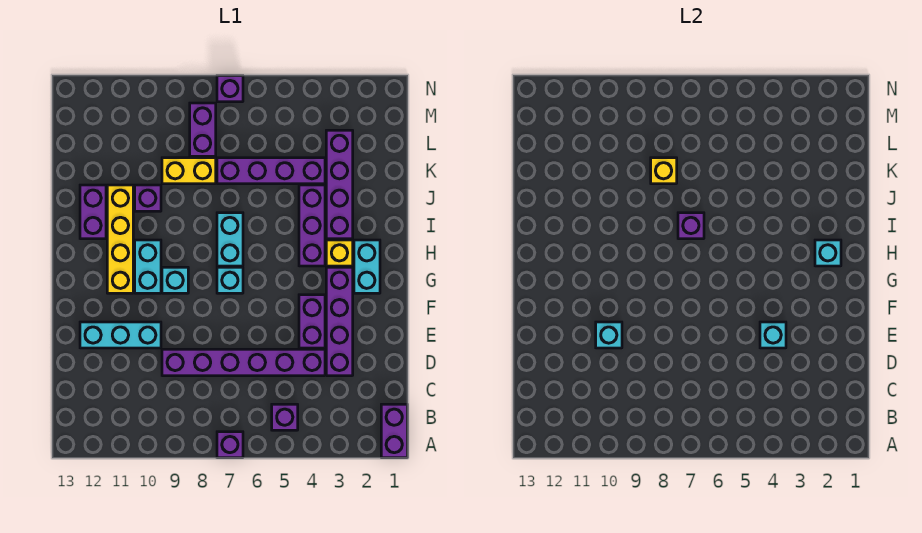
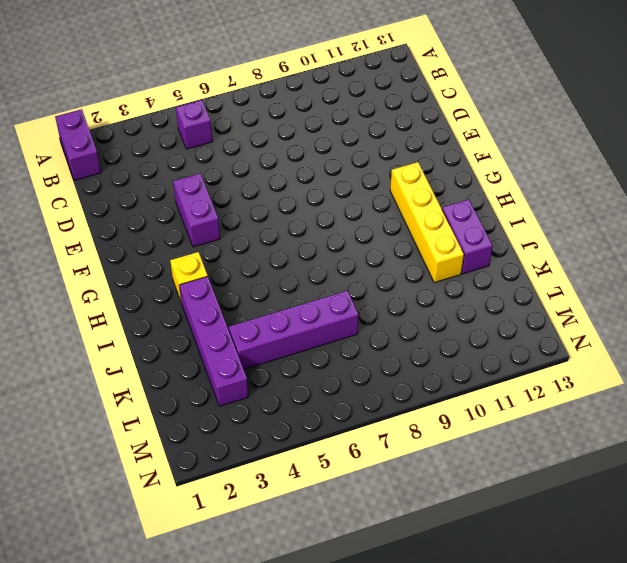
none -> purple brick A7 level 1
none -> purple brick D3:G3 level 1
none -> purple brick D4:D9 level 1

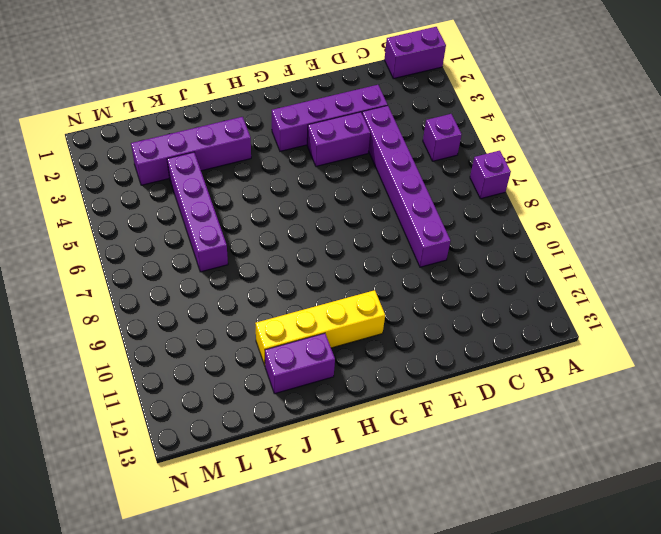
none -> cyan brick E10:E12 level 1
none -> cyan brick G2:H2 level 1
none -> cyan brick G7 level 1

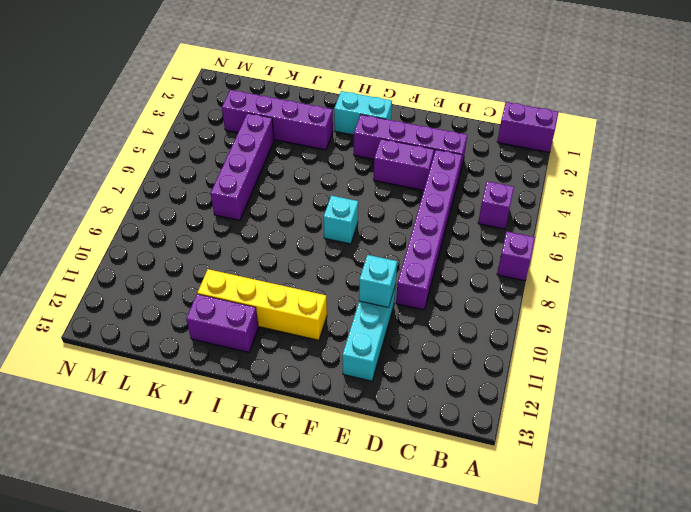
none -> cyan brick G9 level 1
none -> cyan brick G10:H10 level 1
none -> yellow brick H3 level 1

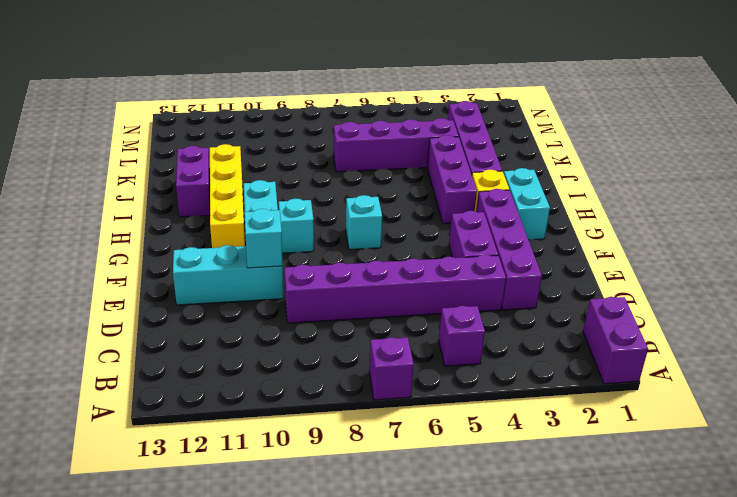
none -> cyan brick H7:I7 level 1
none -> purple brick J10 level 1
none -> yellow brick K8:K9 level 1

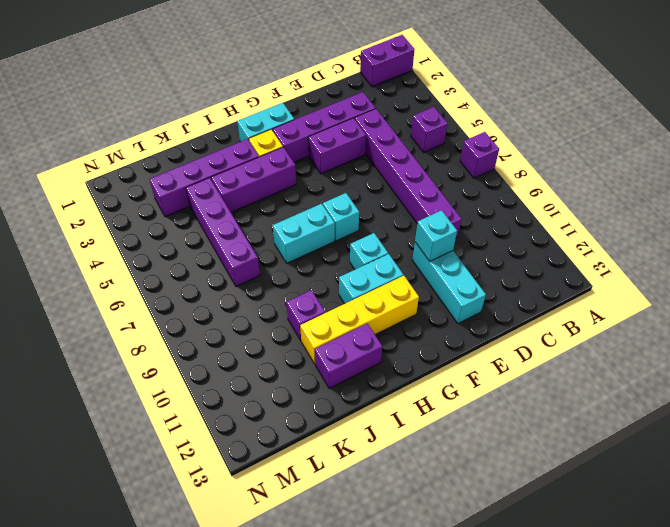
none -> yellow brick K8:K9 level 1
none -> purple brick L8:M8 level 1
none -> purple brick N7 level 1

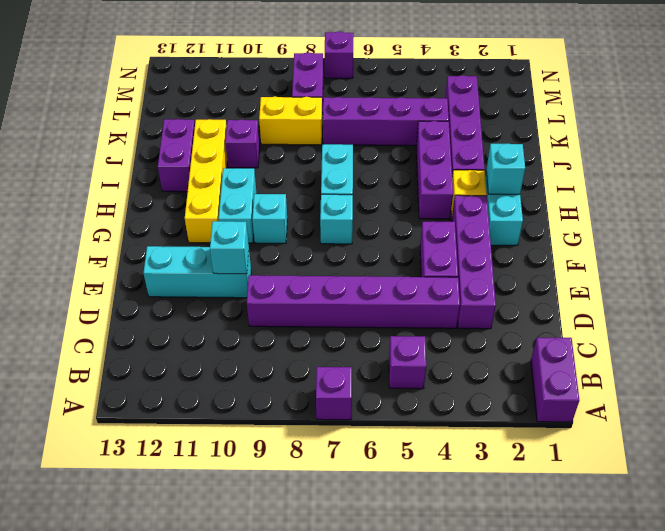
none -> cyan brick E4 level 2
none -> purple brick I7 level 2
none -> yellow brick K8 level 2

